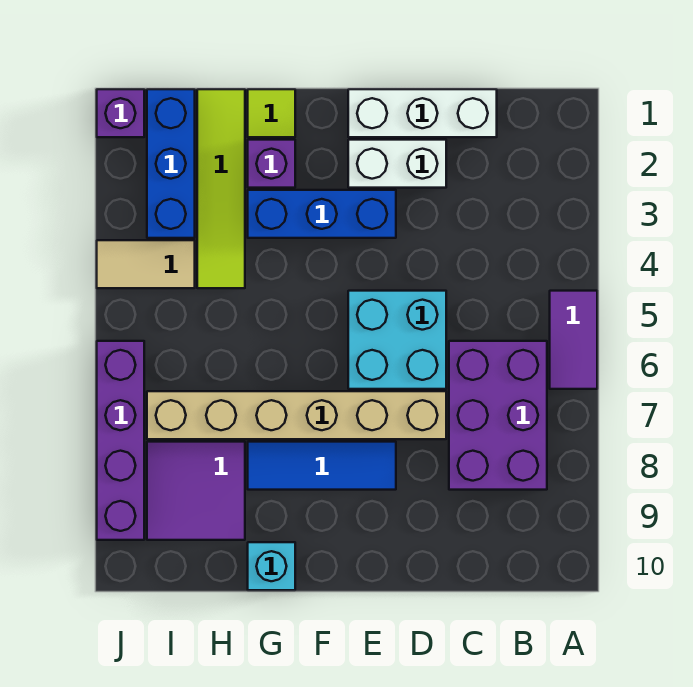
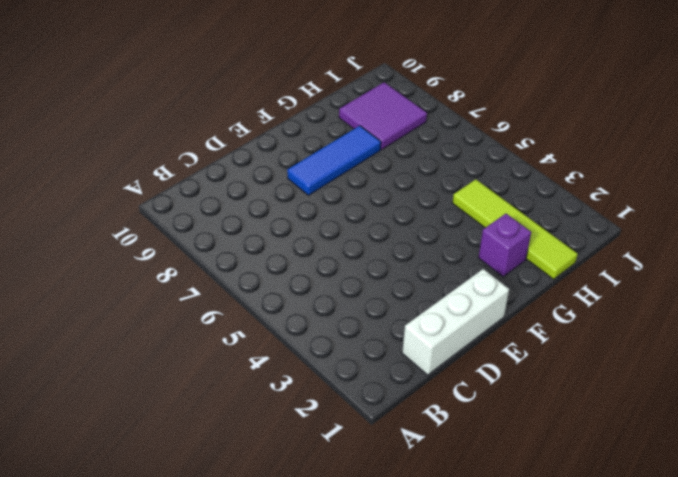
none -> purple tile A5:A6 level 1
none -> purple brick B6:C8 level 1
none -> white brick D2:E2 level 1

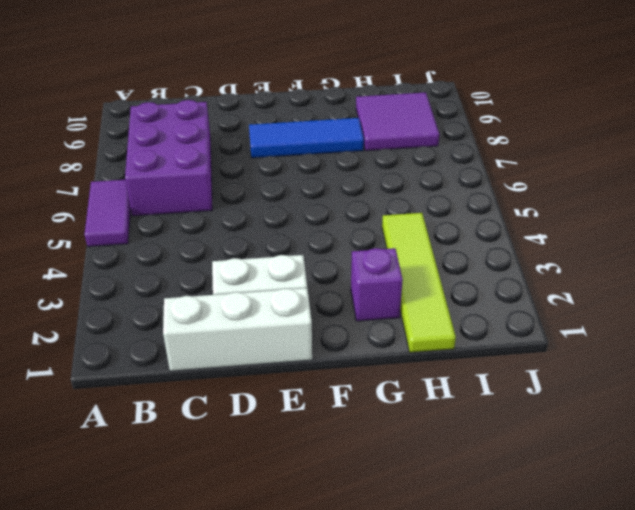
none -> cyan brick D5:E6 level 1
none -> tan brick D7:I7 level 1
none -> blue brick E3:G3 level 1

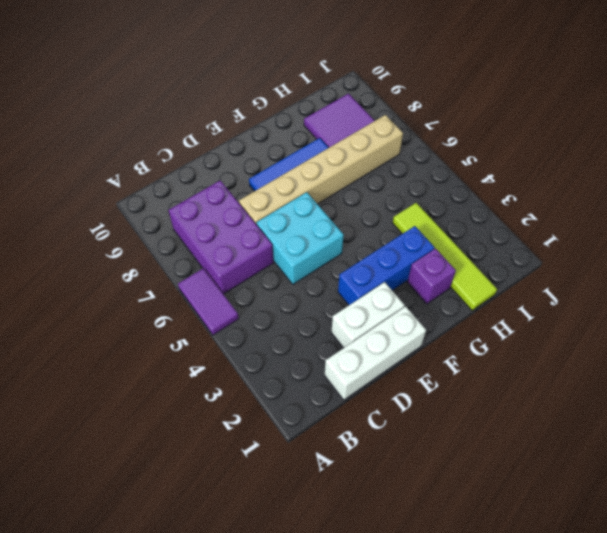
none -> lime tile G1 level 1
none -> cyan brick G10 level 1
none -> blue brick I1:I3 level 1

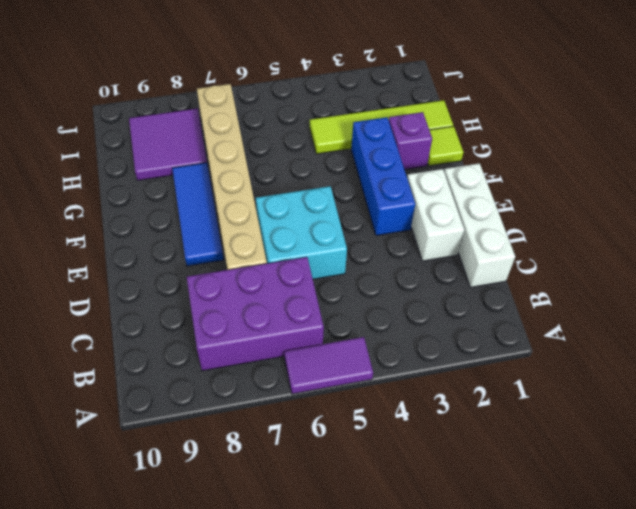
none -> cyan brick G10 level 1
none -> blue brick I1:I3 level 1
none -> tan tile I4:J4 level 1

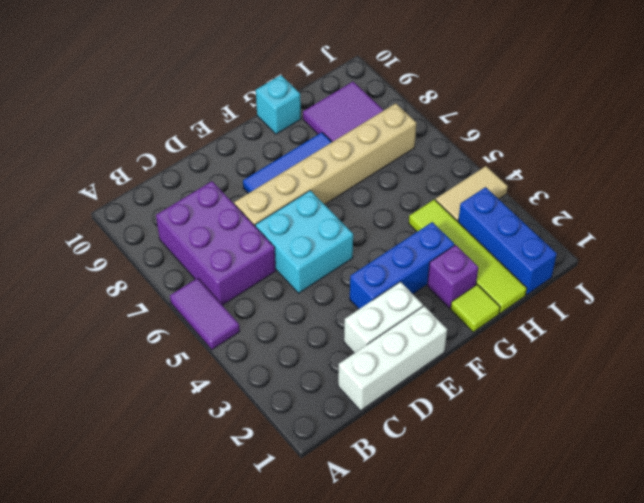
none -> purple brick J1 level 1
none -> purple brick J6:J9 level 1

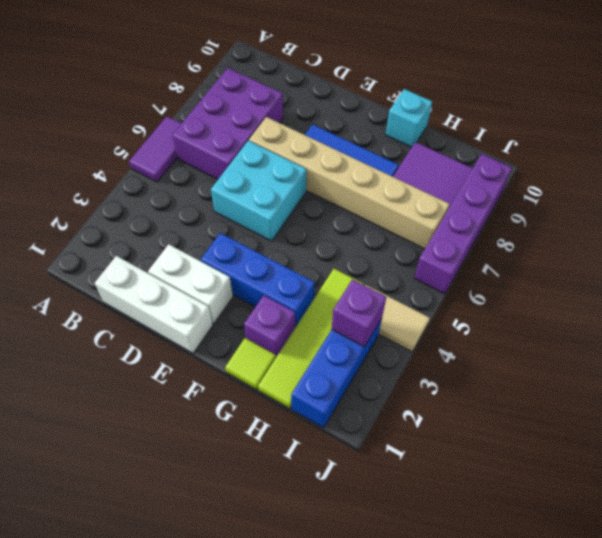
purple brick I3 level 2 -> purple brick J1 level 1

